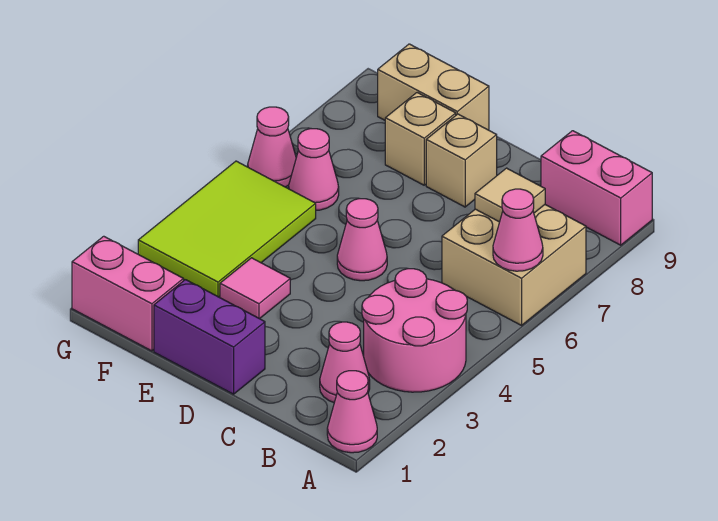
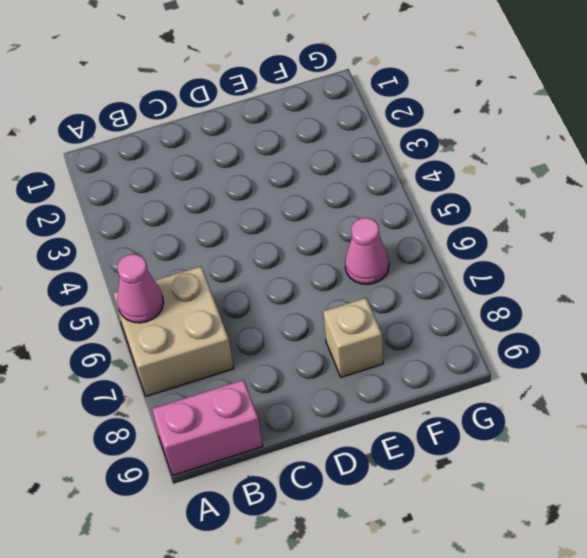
none -> pink cone A1 level 1
none -> pink round brick A3:B4 level 1
none -> pink cone B2 level 1

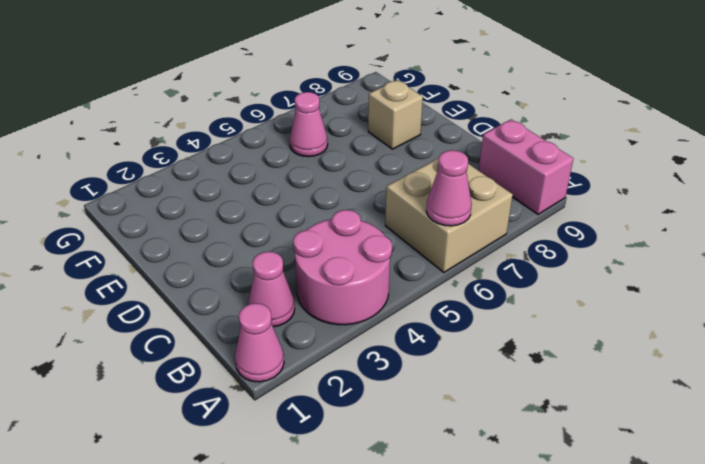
none -> purple brick D1:E1 level 1
none -> pink cone D5 level 1
none -> tan brick D8 level 1

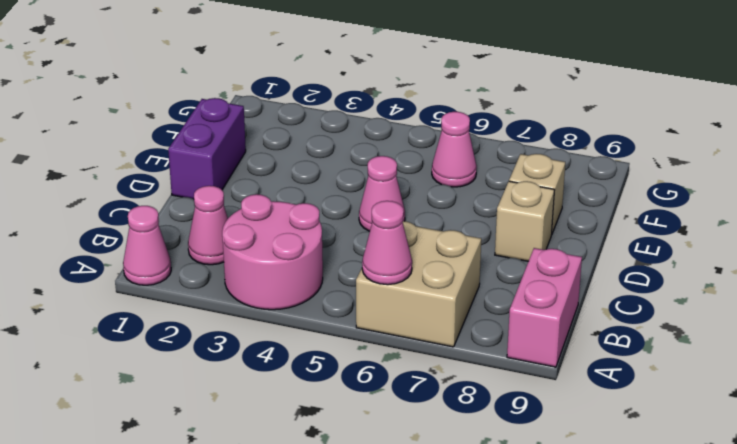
none -> pink tile E3 level 1
none -> tan brick E9:F9 level 1
none -> pink brick F1:G1 level 1

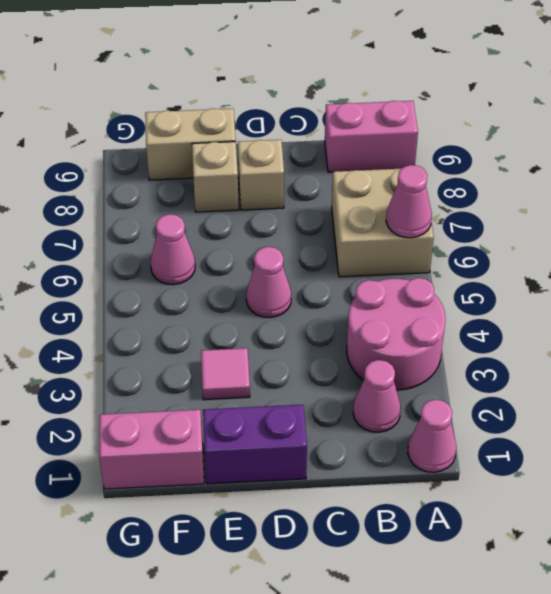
none -> lime tile F3:G5 level 1
none -> pink cone G6 level 1
none -> tan tile B7 level 2

